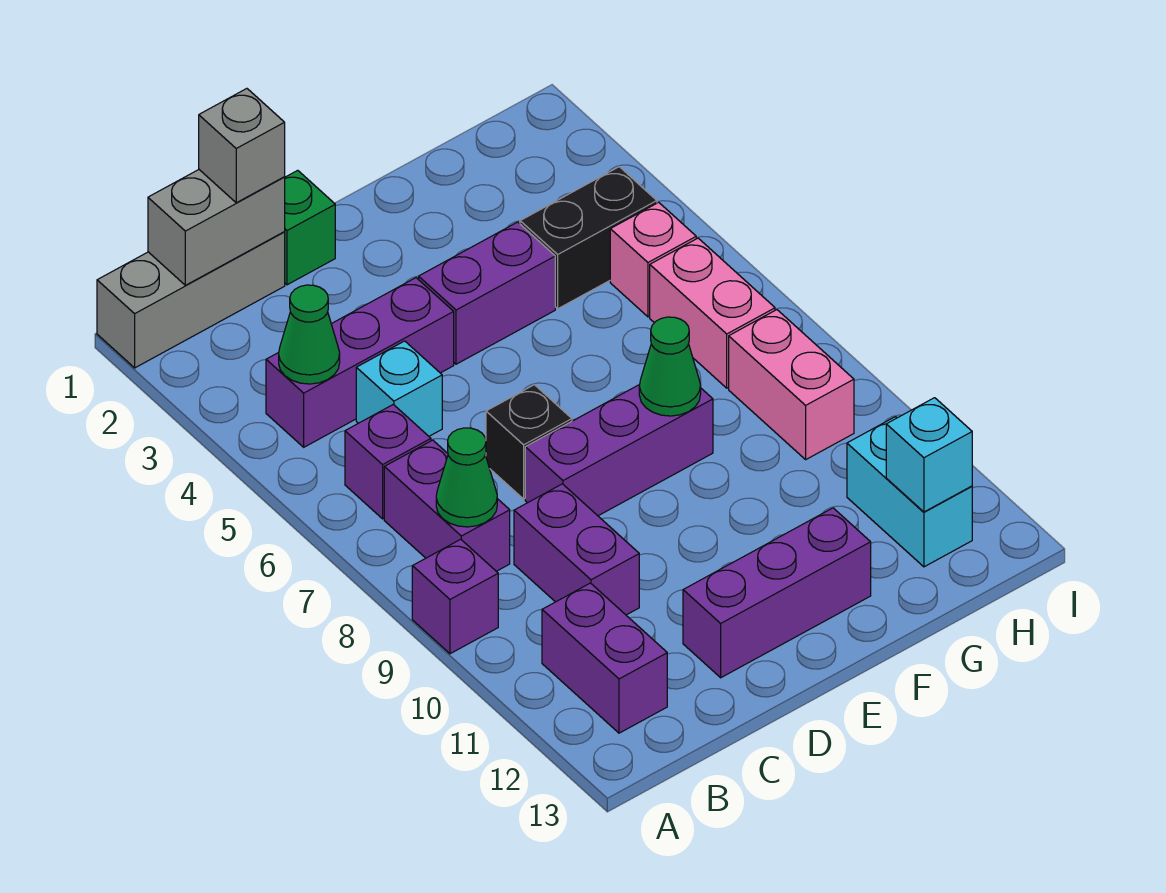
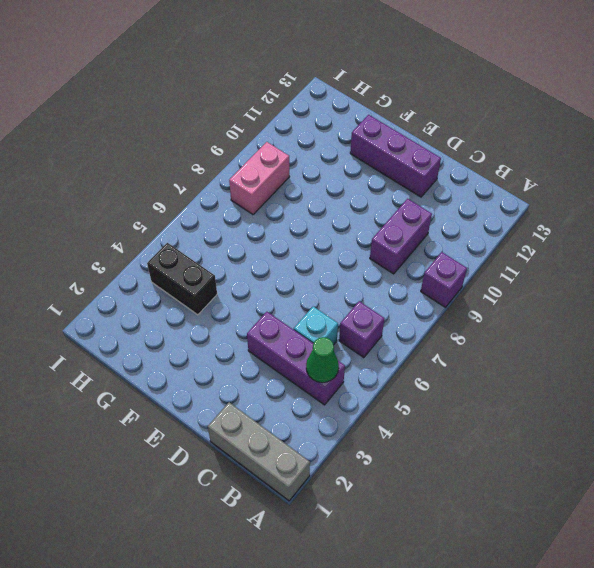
none -> purple brick B7:B8 level 1
none -> purple brick B11:B12 level 1
none -> green brick D1 level 1

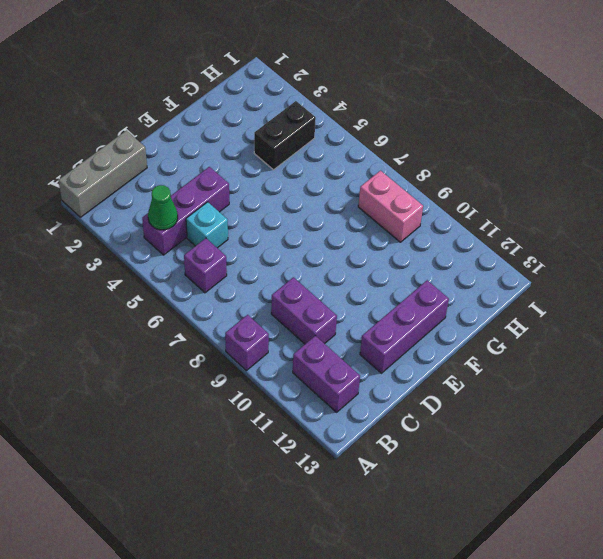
none -> purple brick B7:B8 level 1
none -> green brick D1 level 1
none -> black brick D7 level 1

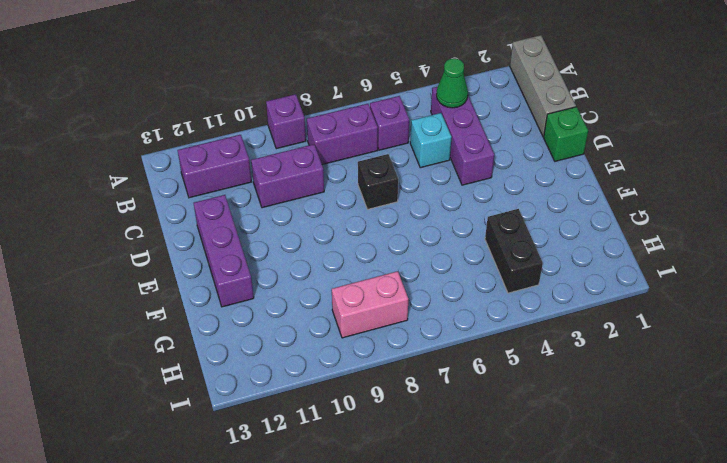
none -> purple brick D8:F8 level 1
none -> purple brick E4:F4 level 1
none -> pink brick H5 level 1

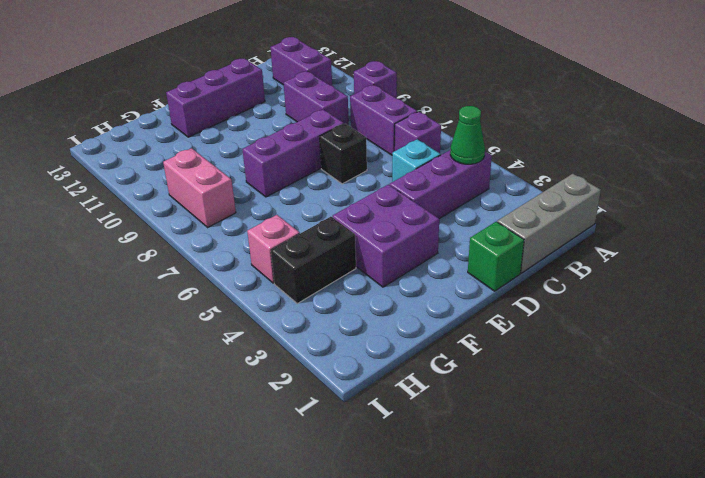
purple brick E3:F4 level 1 -> purple brick E4:F4 level 1
none -> pink brick H6:H7 level 1
none -> cyan brick H11:H12 level 1
none -> grey brick B1:C1 level 2

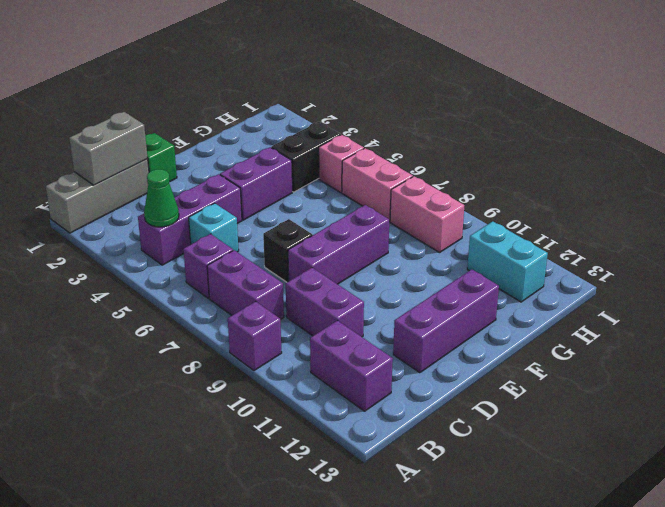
none -> green cone B8 level 2
none -> green cone F8 level 2
none -> cyan brick H12 level 2

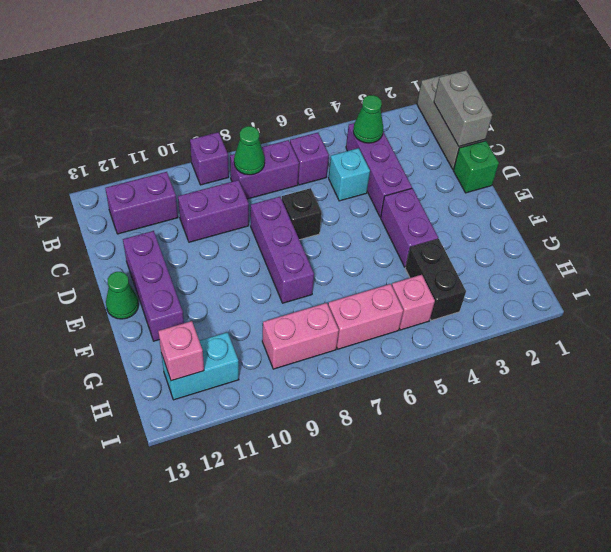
green cone E13 level 1 -> green cone F8 level 2
pink brick H12 level 2 -> cyan brick H12 level 2
none -> grey brick C1 level 3

